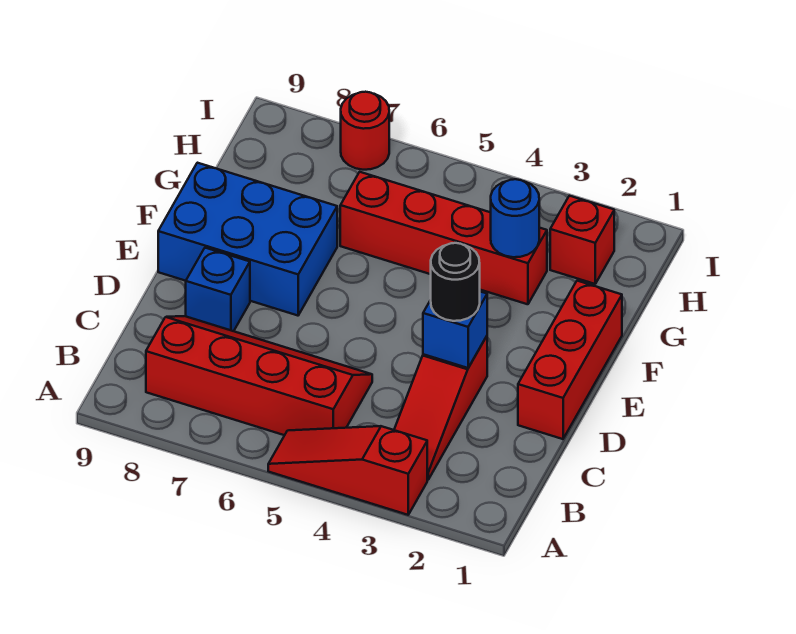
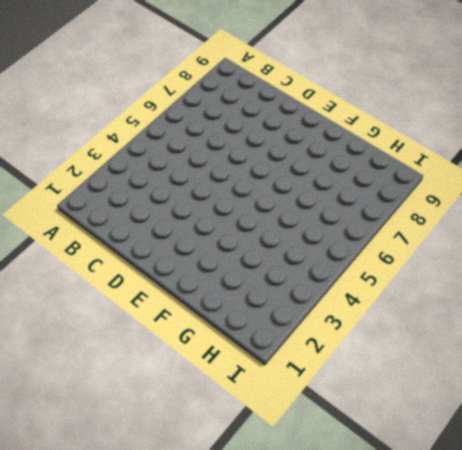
none -> red slope A3:A5 level 1 top 3
none -> red slope B3:D3 level 1 top D
none -> red slope B5:C8 level 1 top B

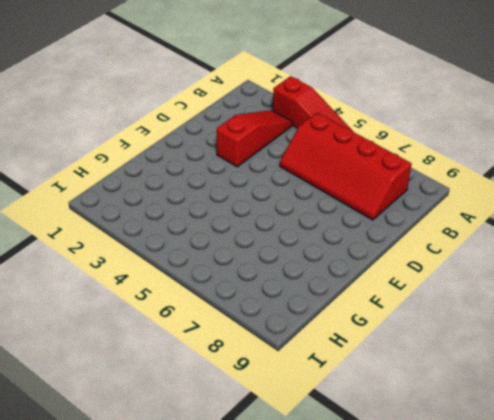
none -> red brick D1:F1 level 1
none -> blue brick D8 level 1
none -> blue brick E7:F9 level 1

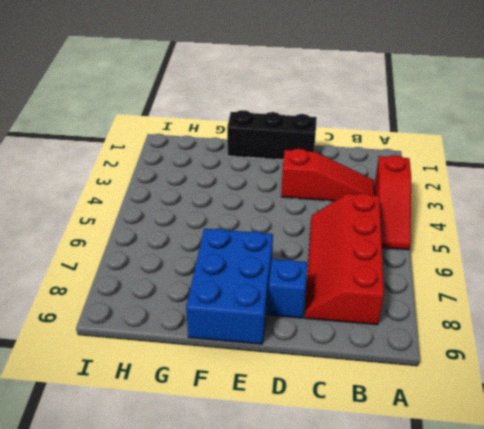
black brick D1:F1 level 1 -> red brick D1:F1 level 1
none -> red brick G3:G6 level 1
none -> red brick H2 level 1
none -> red round brick I7 level 1

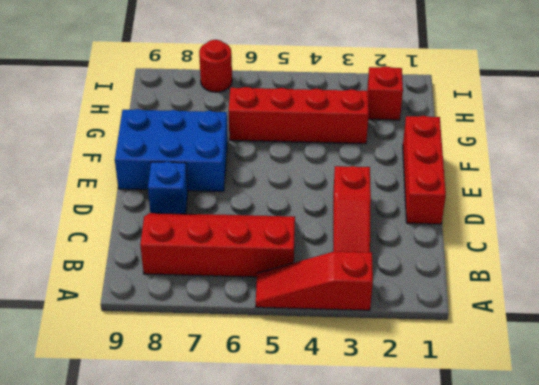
none -> blue brick D3 level 2
none -> blue round brick G3 level 2
none -> black round brick D3 level 3

